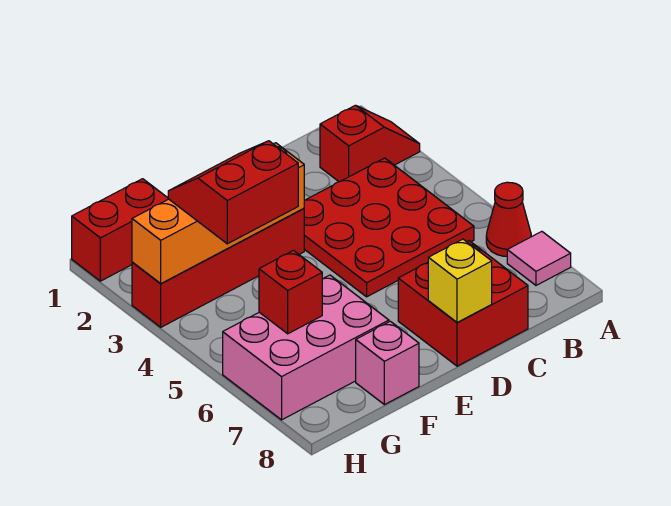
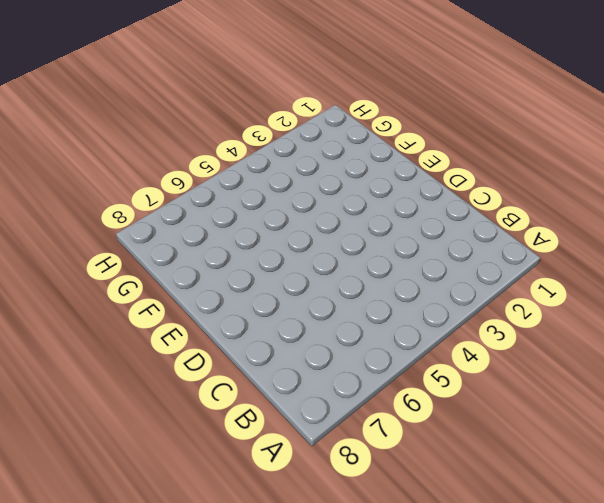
none -> red slope A2:B2 level 1 top B
none -> red cone A6 level 1
none -> pink tile A7 level 1

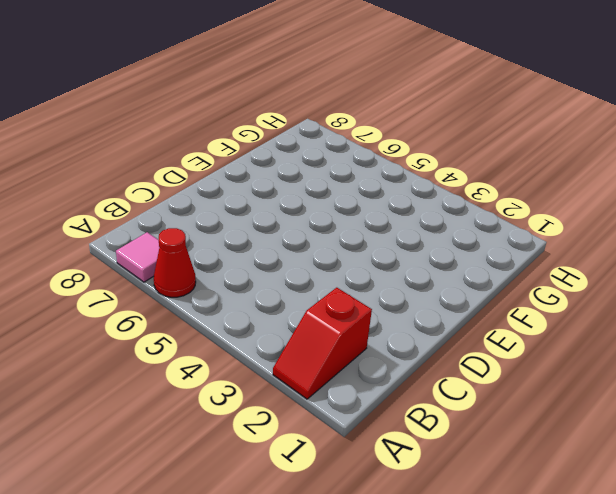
none -> red plate B3:D5 level 1
none -> red brick C7:D8 level 1
none -> red brick E3:H3 level 1

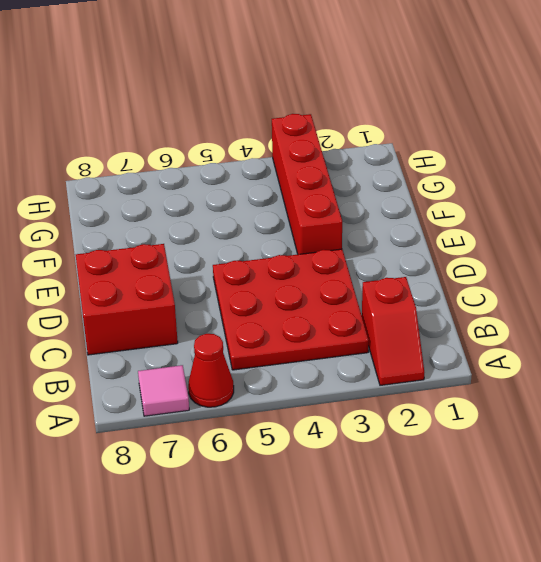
none -> pink brick F6:H7 level 1
none -> pink brick F8 level 1
none -> red brick G1:H1 level 1

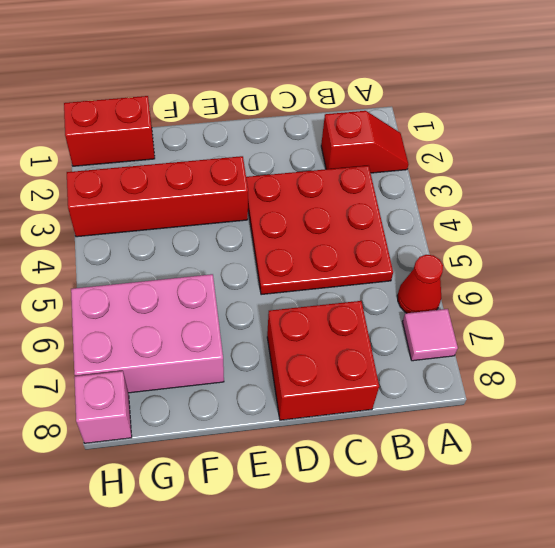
pink brick H8 level 1 -> pink brick F8 level 1
none -> yellow brick D8 level 2
none -> orange brick E3:H3 level 2
none -> red brick G6 level 2

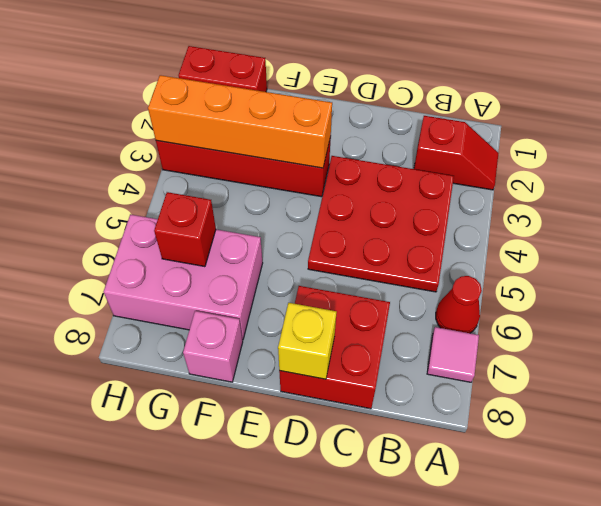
none -> red slope F3:G4 level 3 top 4

